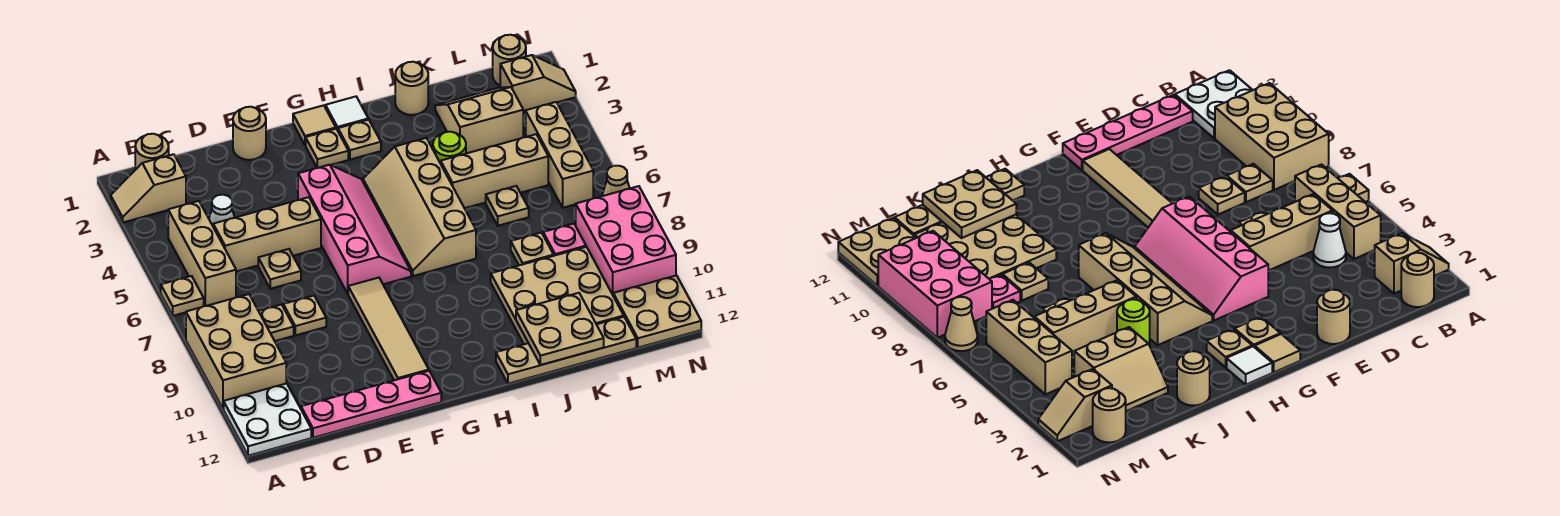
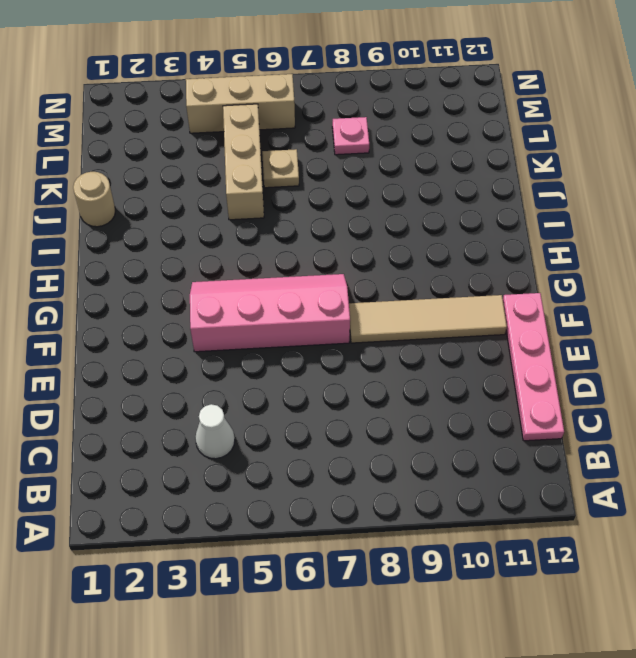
none -> tan slope A2:B2 level 1 top B
none -> tan plate A6 level 1
none -> tan brick A8:B10 level 1
none -> white plate A11:B12 level 1

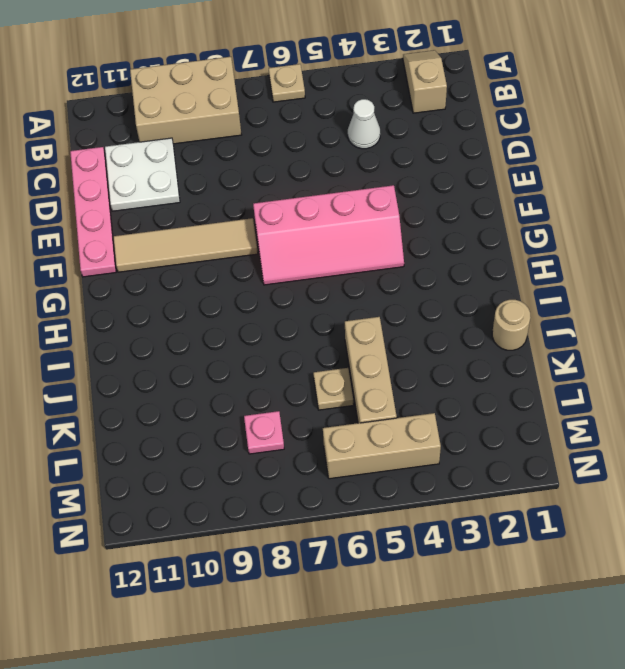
white plate C10:D11 level 1 -> white plate A11:B12 level 1
none -> tan round brick B1 level 1
none -> tan brick B4:B6 level 1
none -> tan brick C5:E5 level 1
none -> tan plate C8 level 1

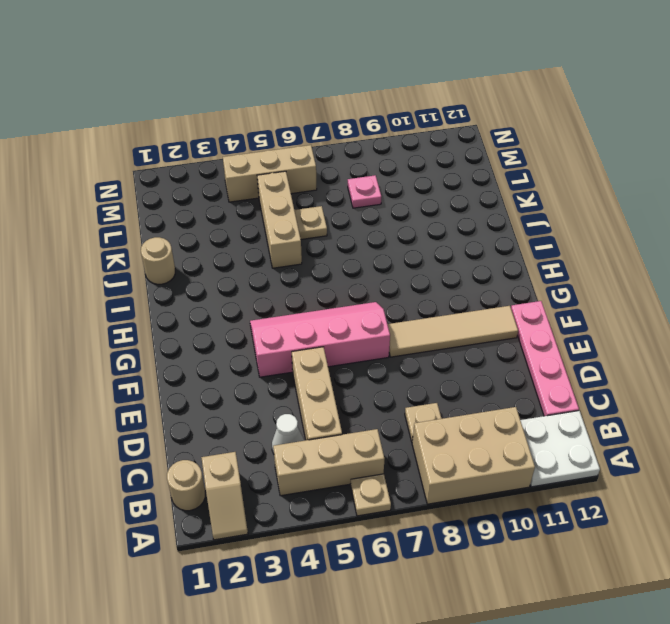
none -> tan plate D6 level 1
none -> tan plate D8 level 1
none -> tan round brick E1 level 1
none -> tan tile G1 level 1

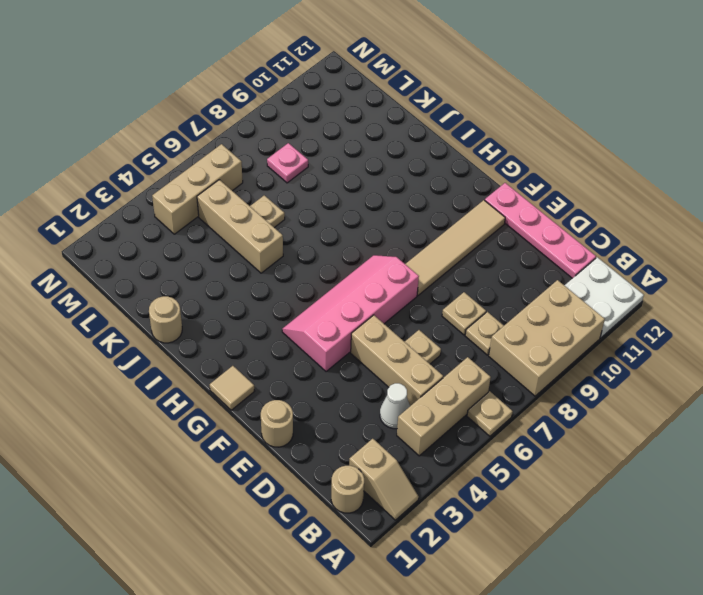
none -> tan plate G2 level 1
none -> white tile H1 level 1
none -> tan plate H2 level 1
none -> tan slope H4:I7 level 1 top I

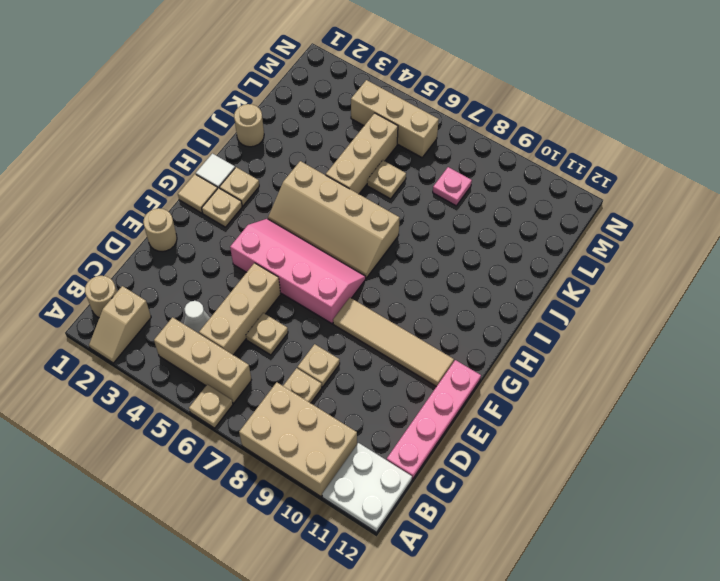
none -> tan plate I12:L12 level 1
none -> lime round brick J4 level 1
none -> tan plate J9:L11 level 1
none -> tan slope K2:L3 level 1 top 3

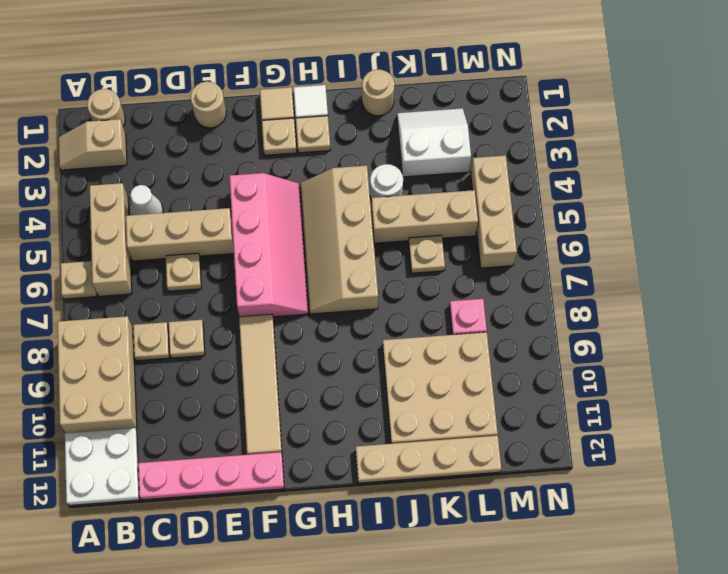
white round brick J4 level 1 -> lime round brick J4 level 1
white slope K2:L3 level 1 top 3 -> tan slope K2:L3 level 1 top 3
none -> tan plate K8 level 1
none -> tan round brick M1 level 1
none -> tan slope M2:N2 level 1 top M
none -> pink brick M8:N10 level 1

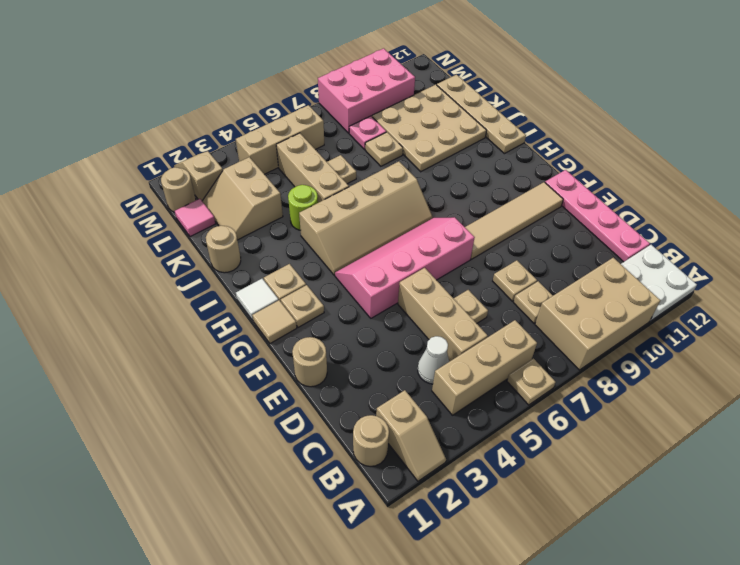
pink tile L1 level 1 -> none
none -> tan plate M11:N12 level 1
none -> tan cone N7 level 1
none -> tan plate J11:K12 level 2

